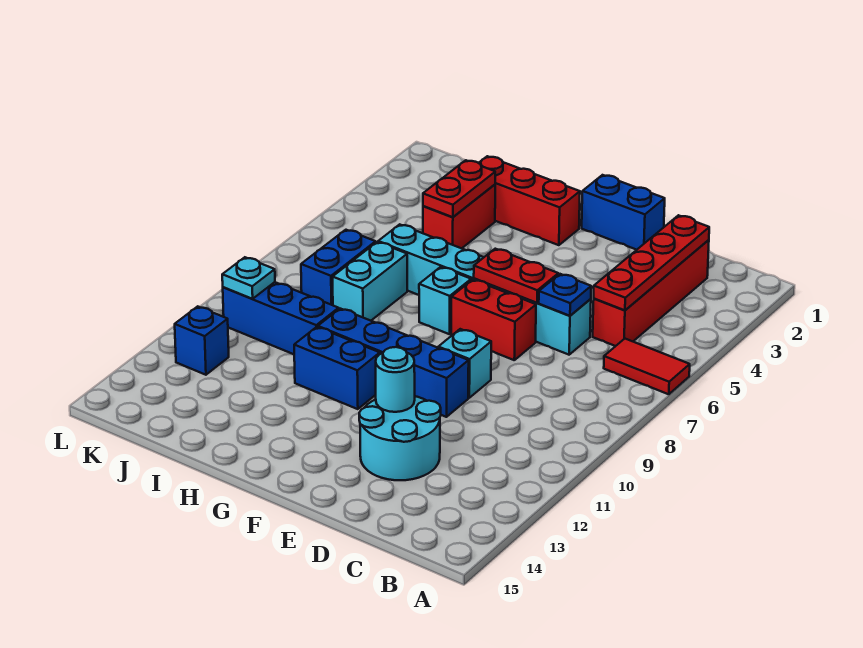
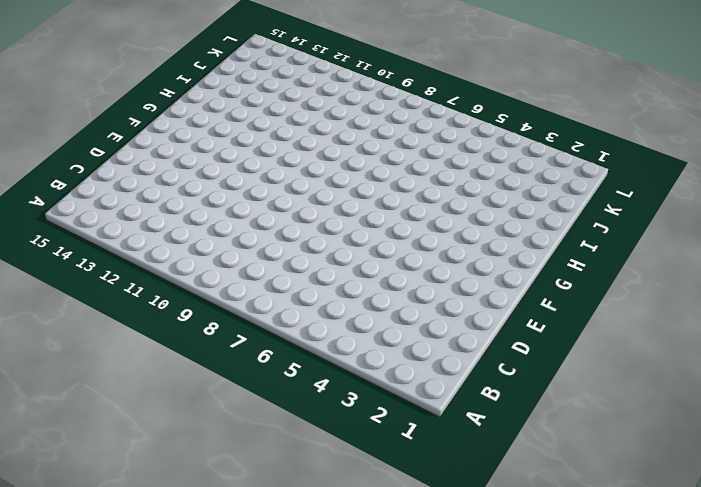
none -> red tile A6:B6 level 1
none -> red brick C2:C5 level 1
none -> cyan brick D6:I6 level 1

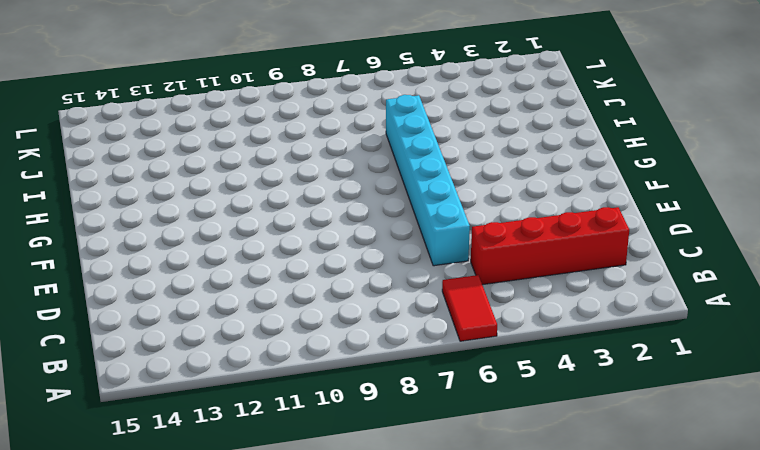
none -> cyan round brick D12:E13 level 1
none -> blue brick E1:F1 level 1
none -> red brick E7:F7 level 1

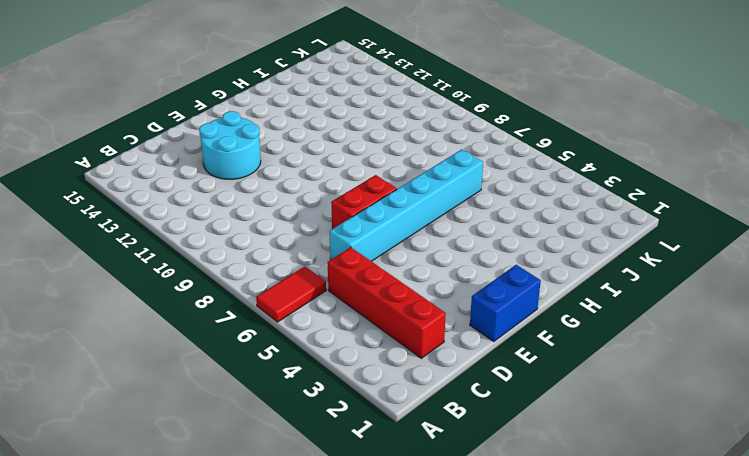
none -> cyan brick E9 level 1
none -> blue brick E10:H10 level 1
none -> red brick G2:I2 level 1

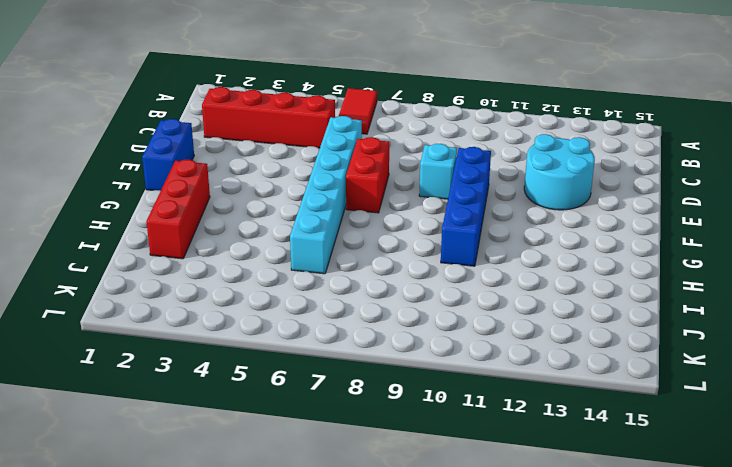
none -> cyan brick G7 level 1
none -> blue brick G11:H11 level 1
none -> red brick I3:I4 level 1

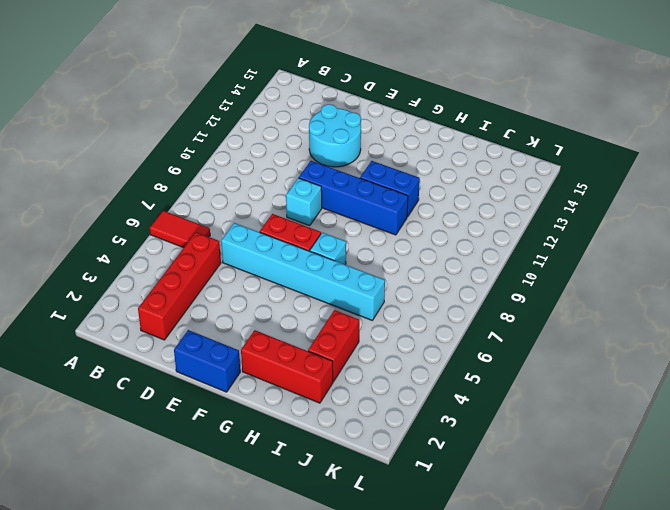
none -> cyan brick I7:I8 level 1
none -> blue brick I10:K10 level 1
none -> blue brick J7:J8 level 1

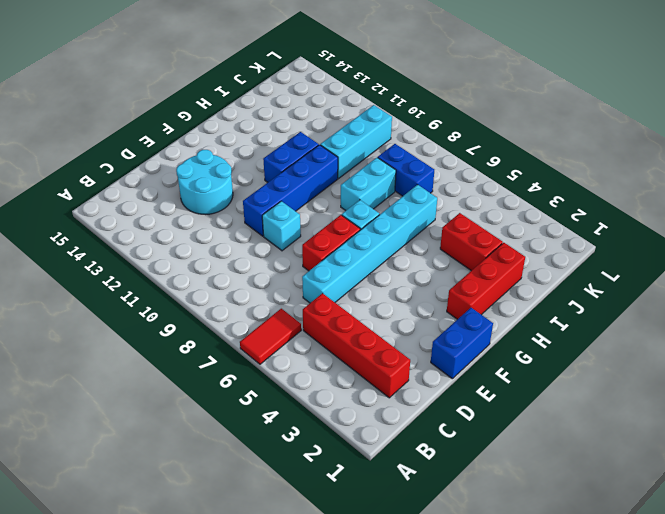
cyan brick H8:I8 level 1 -> cyan brick I7:I8 level 1
cyan brick I10:K10 level 1 -> blue brick I10:K10 level 1
none -> blue brick K12 level 1
none -> red plate C2:C5 level 2
none -> blue plate D6 level 2

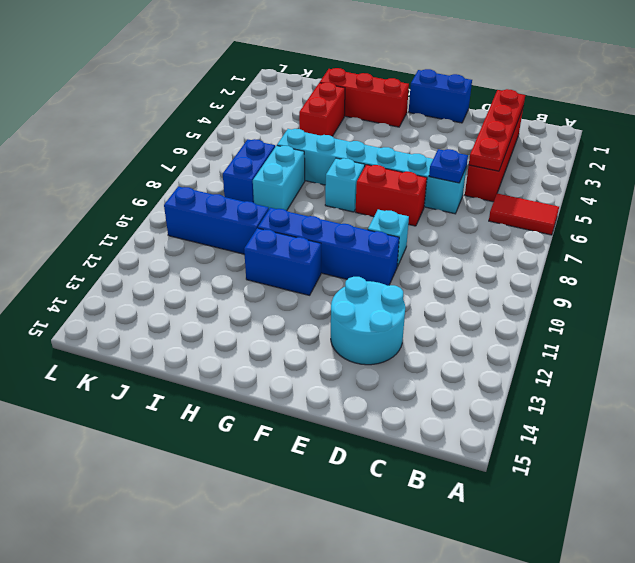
none -> blue brick K12 level 1
none -> red plate E6:F6 level 2
none -> cyan round brick E12 level 2

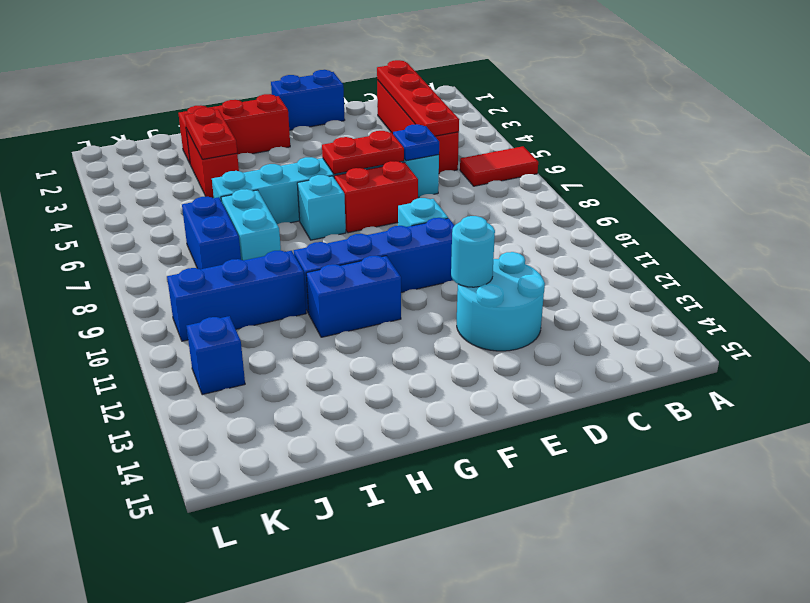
none -> cyan plate K10 level 2

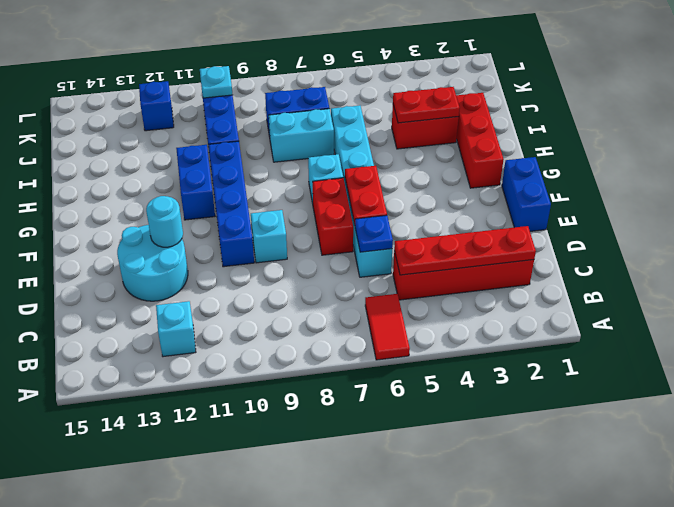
cyan brick B12 level 1 -> none

